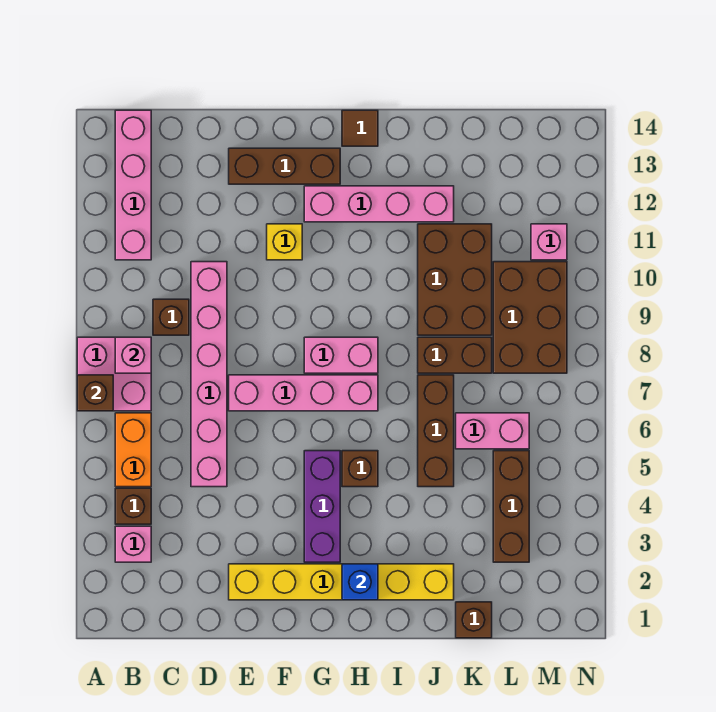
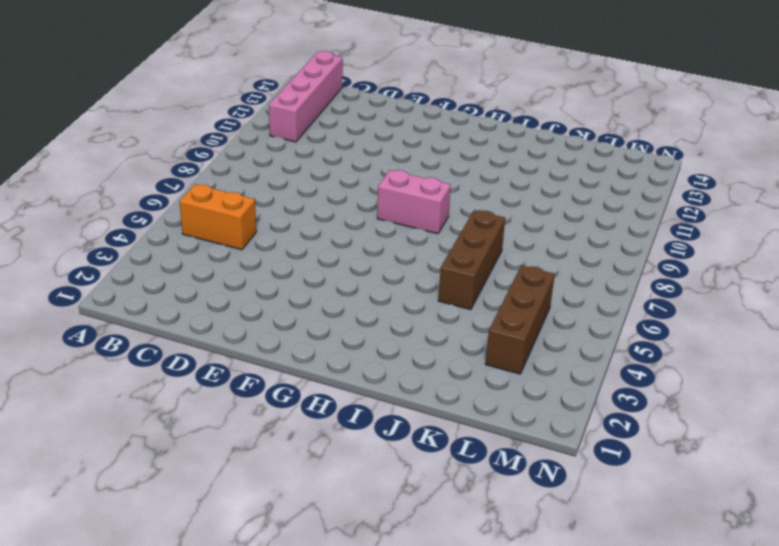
orange brick B5:C5 level 1 -> orange brick B5:B6 level 1
none -> pink brick A7:B8 level 1
none -> pink brick B3 level 1
none -> brown brick B4 level 1

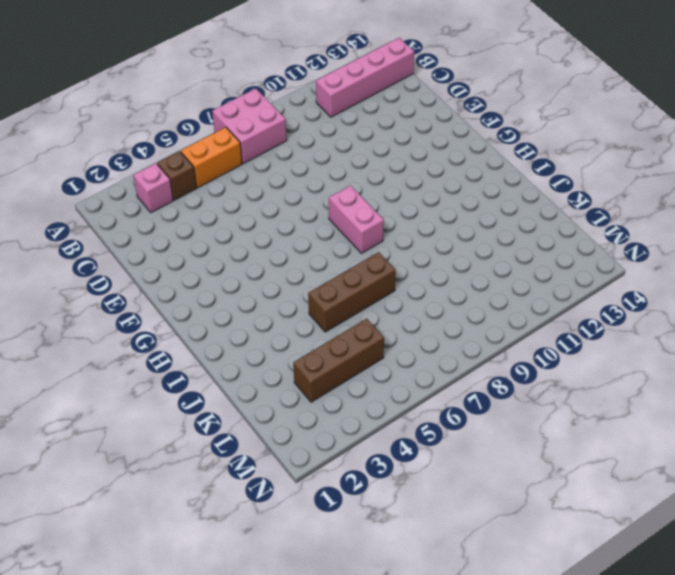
none -> brown brick C9 level 1
none -> pink brick D5:D10 level 1
none -> yellow brick E2:J2 level 1

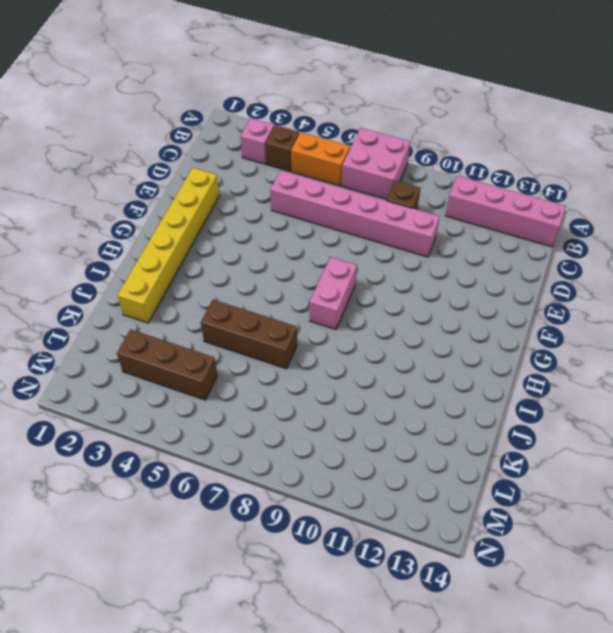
none -> pink brick E7:H7 level 1
none -> brown brick E13:G13 level 1
none -> yellow brick F11 level 1

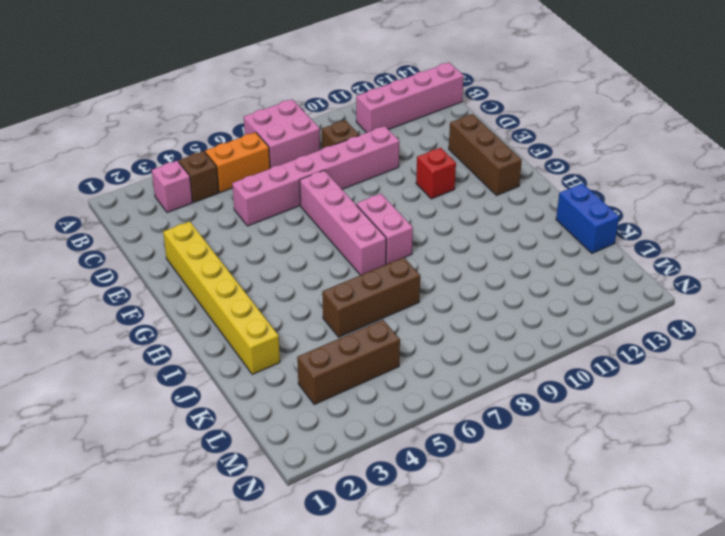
red brick F11 level 1 -> yellow brick F11 level 1
blue brick J14:K14 level 1 -> none
none -> purple brick G3:G5 level 1
none -> pink brick G12:J12 level 1
none -> brown brick H5 level 1

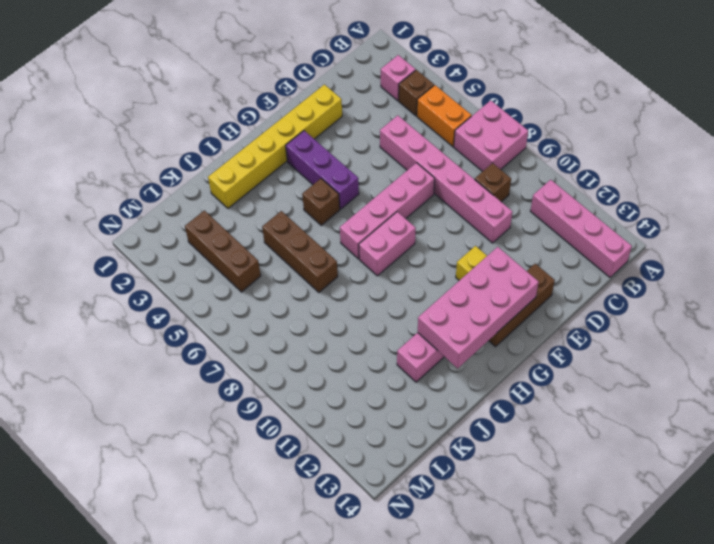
pink brick F12:I13 level 2 -> none
none -> brown tile H14 level 1
none -> brown brick J8:K8 level 1
none -> brown brick J9:K11 level 1

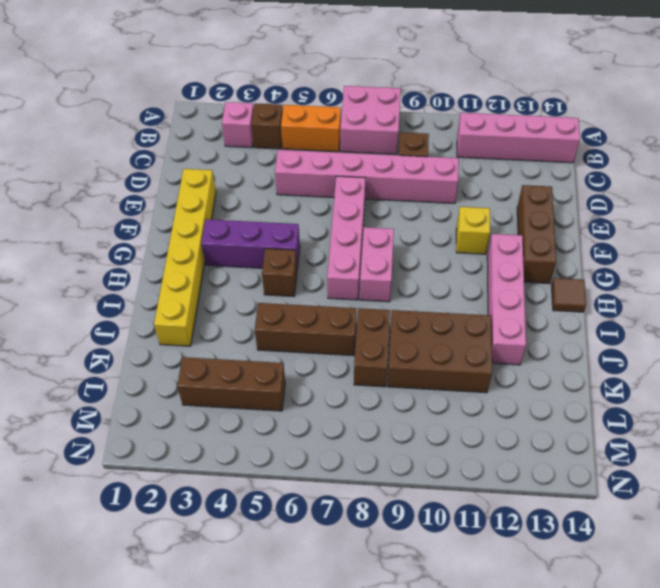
none -> brown brick K1 level 1
none -> pink brick K6:L6 level 1
none -> brown brick L8:M10 level 1

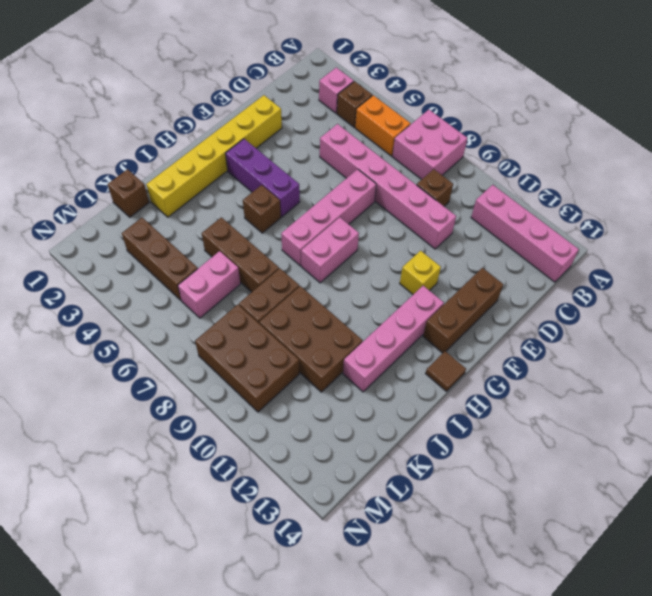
none -> pink brick M11 level 1
none -> brown brick A7 level 2
none -> pink brick B8 level 2

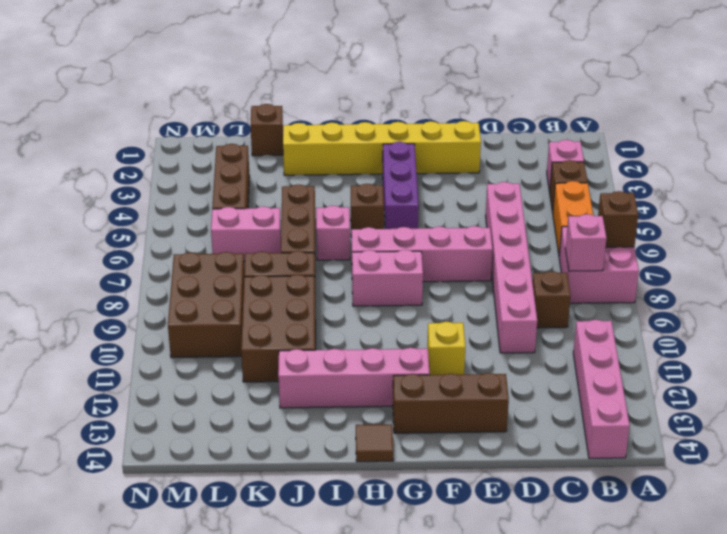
pink brick I6 level 1 -> pink brick M11 level 1
none -> blue brick H2 level 2

